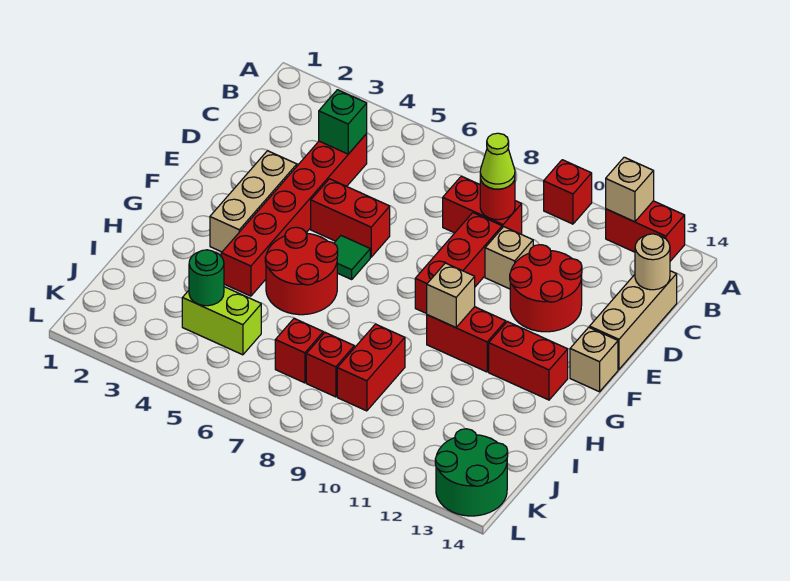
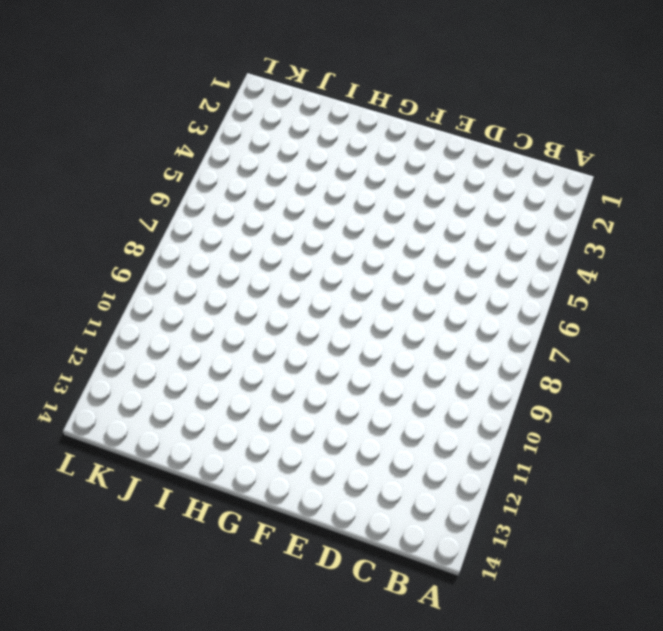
none -> red brick A10 level 1
none -> red brick A12:A13 level 1
none -> red brick C4:H4 level 1

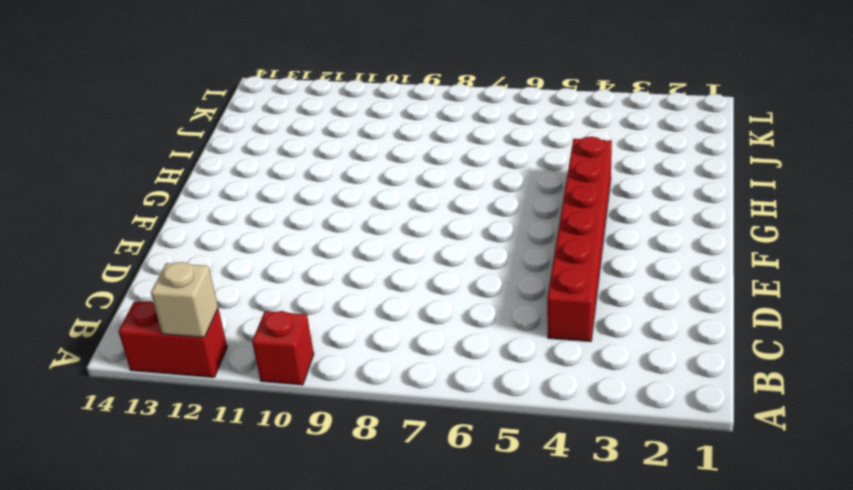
none -> red brick C8:C9 level 1
none -> tan brick C14:E14 level 1
none -> red brick D9:F9 level 1

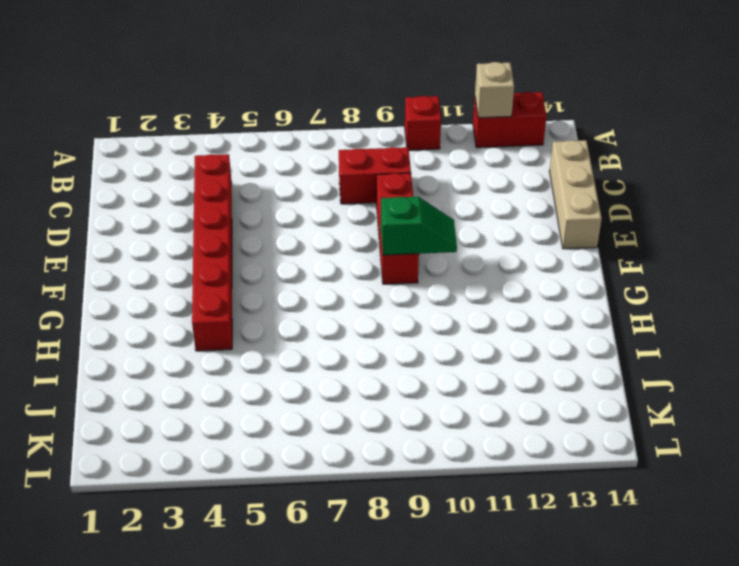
green slope F9:F10 level 2 top 9 -> none
none -> tan brick D10 level 1
none -> red round brick D11:E12 level 1
none -> tan brick E3:G3 level 1

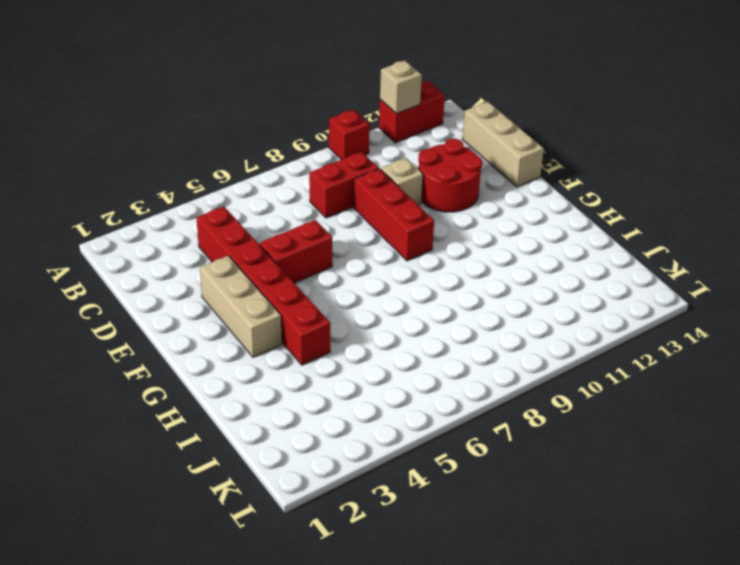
none -> green tile F6 level 1
none -> tan brick F14 level 1
none -> red round brick G5:H6 level 1

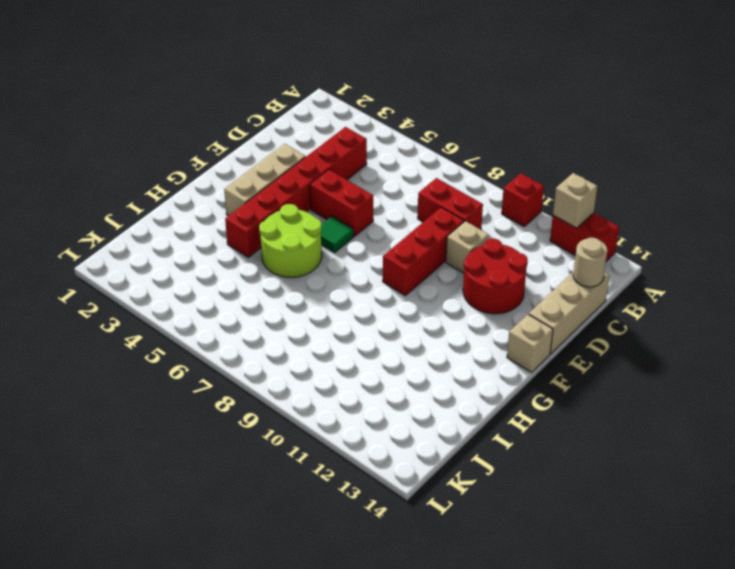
lime round brick G5:H6 level 1 -> red round brick G5:H6 level 1
none -> red brick G10:G11 level 1
none -> red brick G12:G13 level 1
none -> red brick I9:J9 level 1

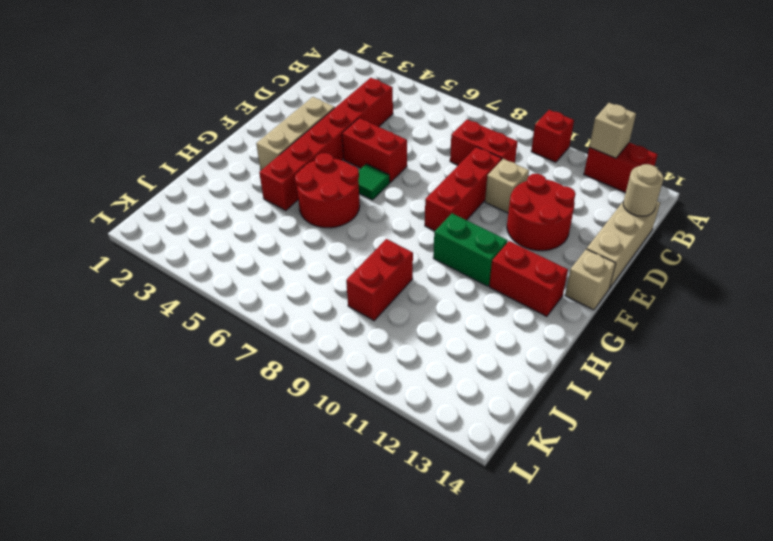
green brick G10:G11 level 1 -> red brick G10:G11 level 1
none -> lime brick J4:J5 level 1
none -> red brick J7 level 1
none -> red brick J8 level 1

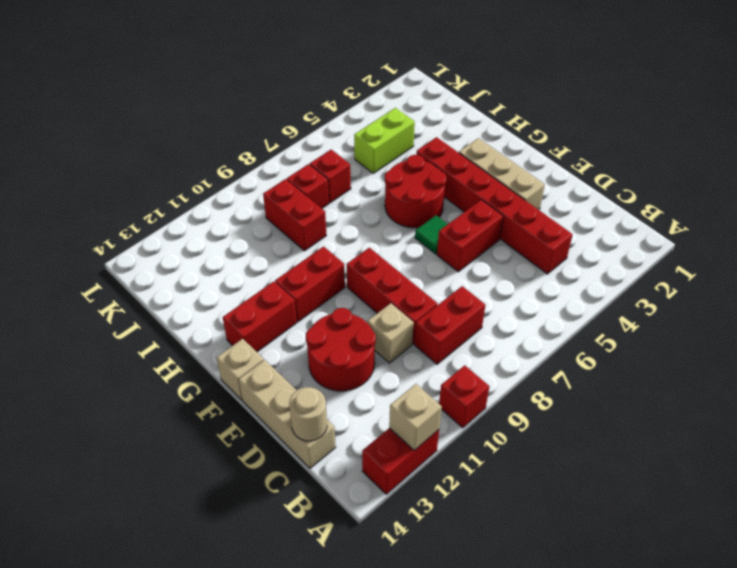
none -> green round brick K13:L14 level 1
none -> green brick C4 level 2
none -> red round brick C9 level 2

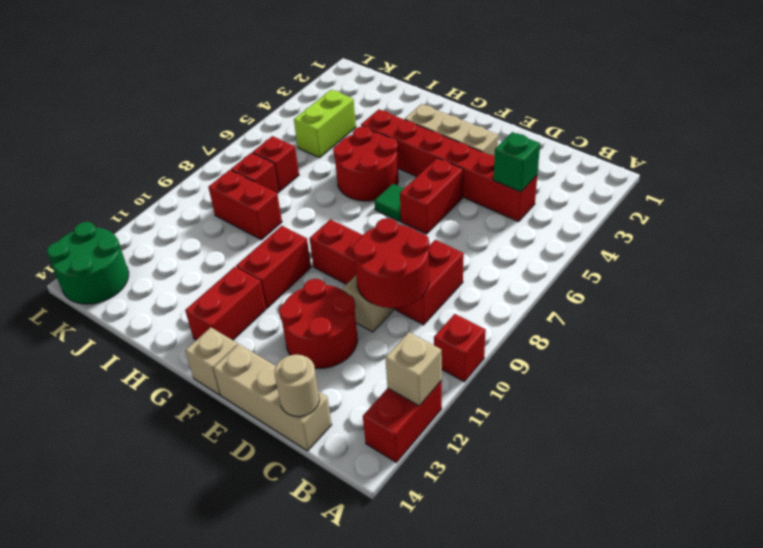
red round brick C9:D10 level 2 -> red round brick C9 level 2
none -> tan brick G10 level 2
none -> green round brick J4 level 2
none -> lime cone C9 level 3

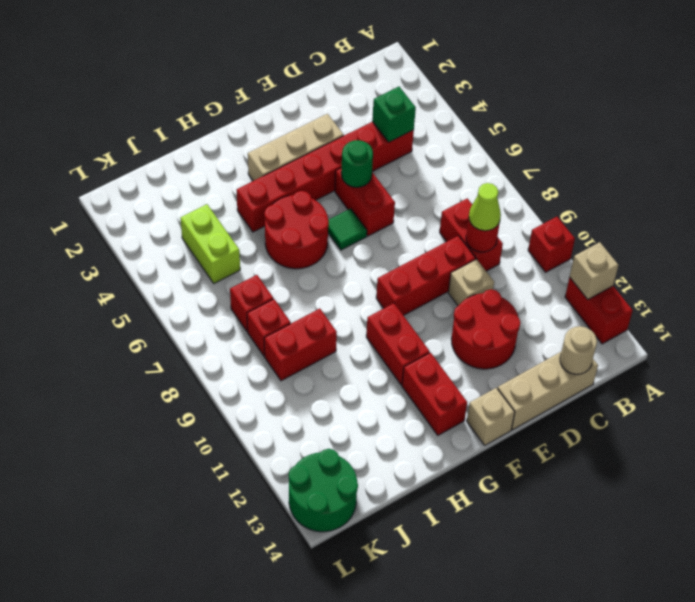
green round brick E5 level 2 -> green round brick J4 level 2
none -> tan brick G10 level 2

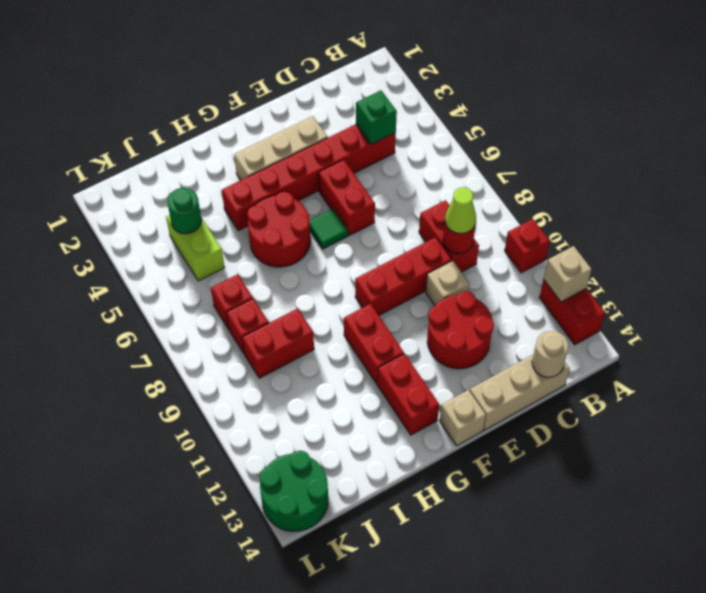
none -> tan brick G10 level 2

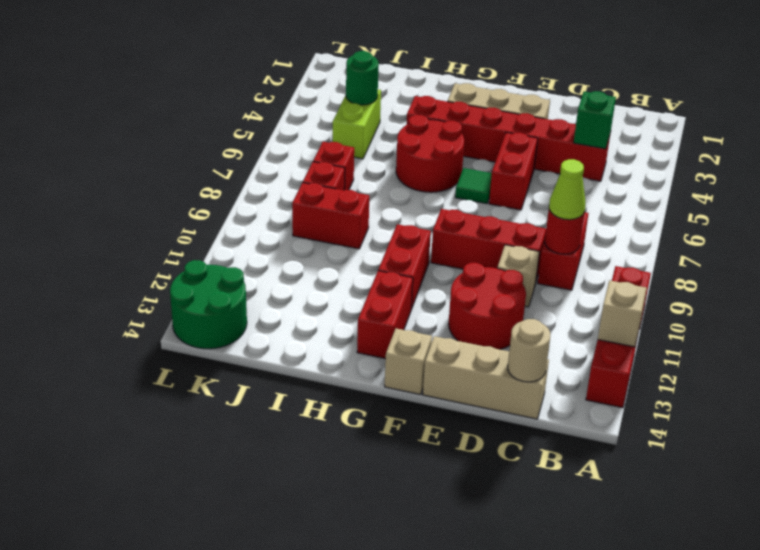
none -> tan brick G10 level 2

